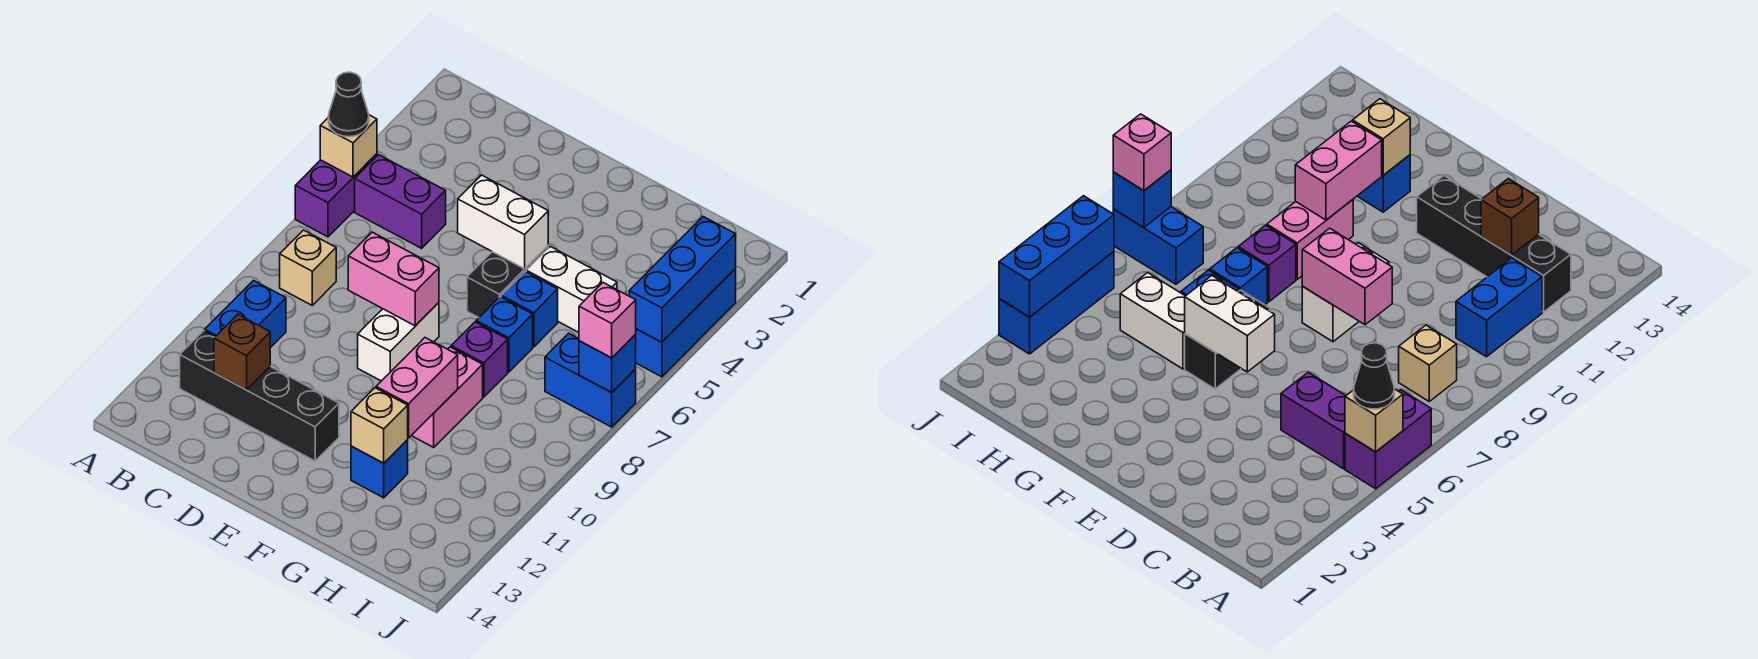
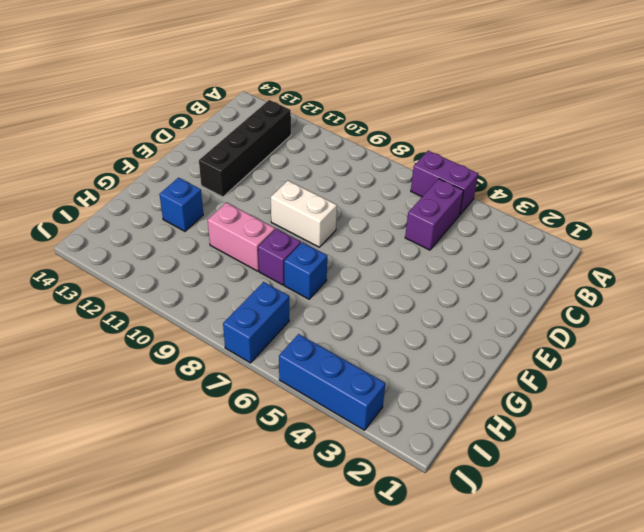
none -> tan brick B8 level 1
none -> blue brick B10:B11 level 1
none -> black brick F5:F6 level 1

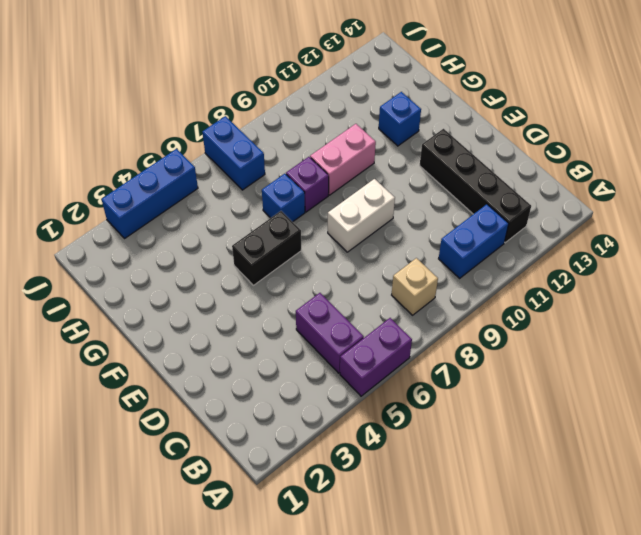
none -> white brick G5:H5 level 1
none -> blue brick G6 level 1
none -> tan brick A5 level 2

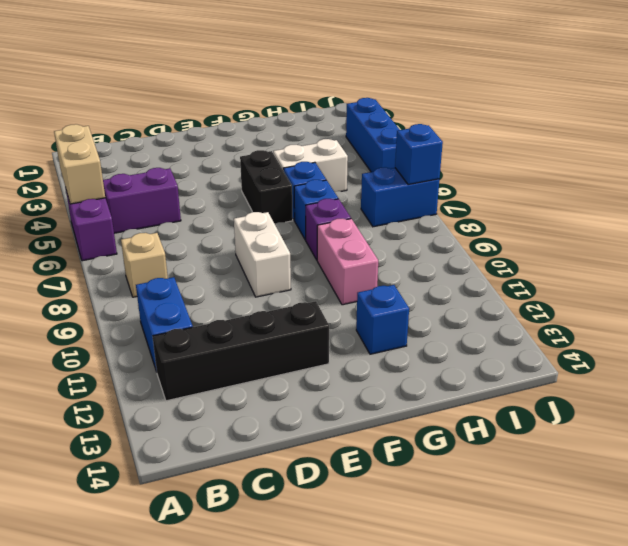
tan brick A4:A5 level 2 -> tan brick A5 level 2
none -> brown brick C12 level 2
none -> pink brick D8:E8 level 2
none -> white brick E5:F5 level 2

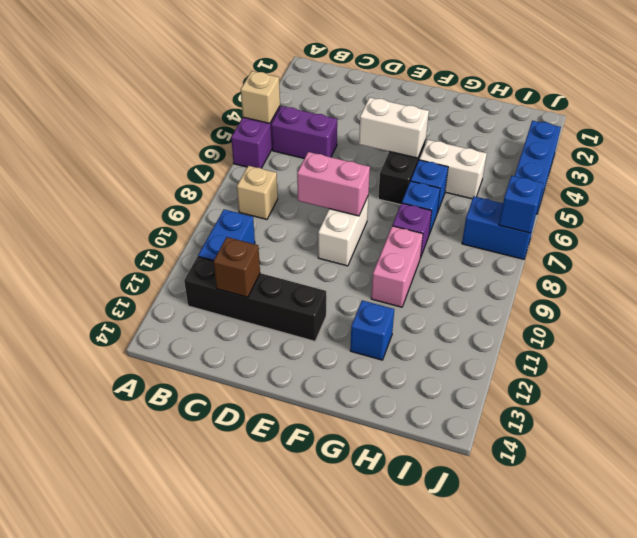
none -> pink brick G10:G11 level 2
none -> tan brick G12 level 2
none -> blue brick J3:J5 level 2

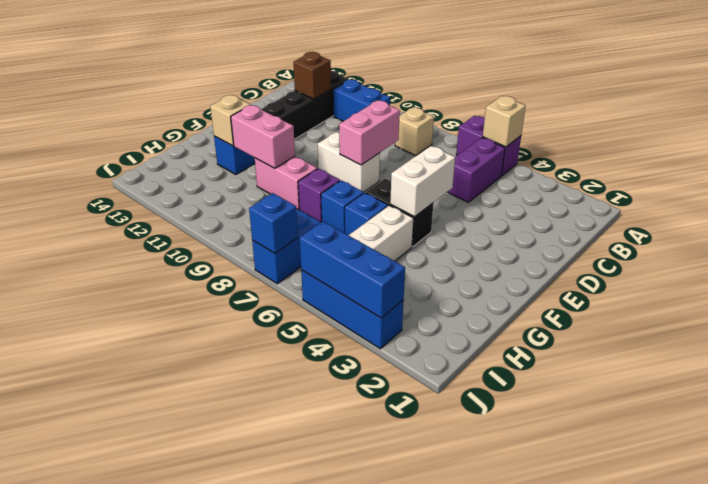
none -> black cone A5 level 3
none -> pink brick J7 level 3

